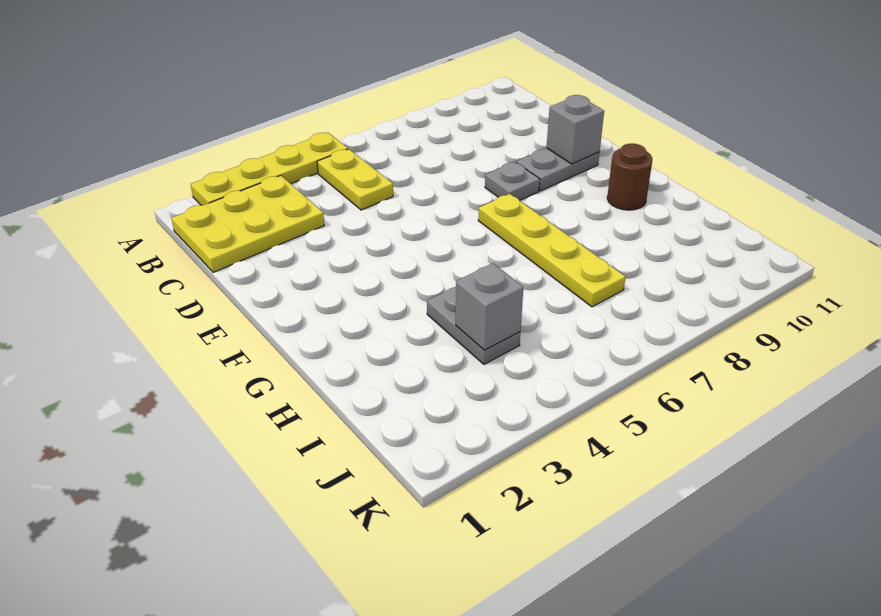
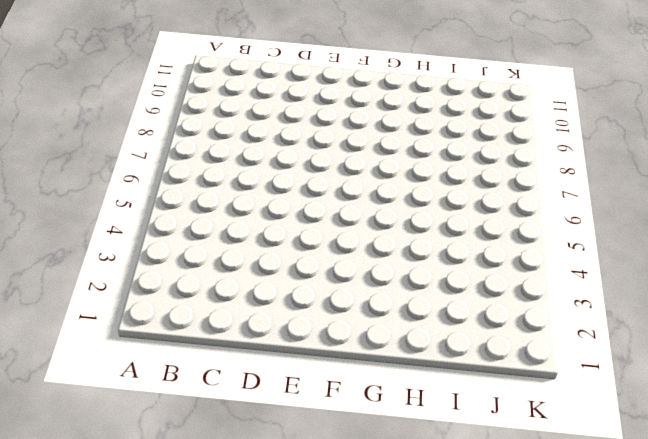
none -> yellow plate A2:A5 level 1
none -> yellow plate B1:C3 level 1

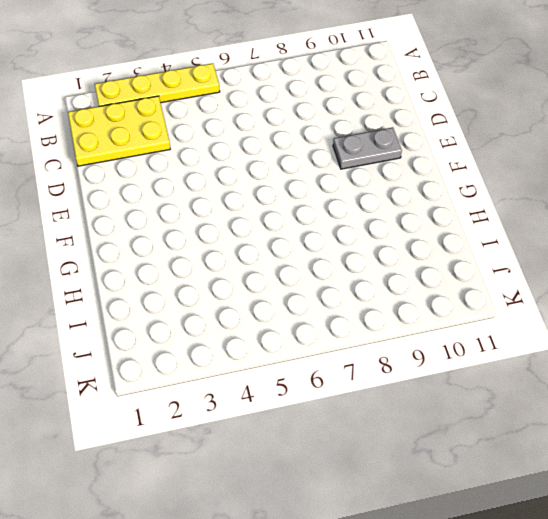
none -> yellow plate B5:C5 level 1
none -> grey plate E8 level 1

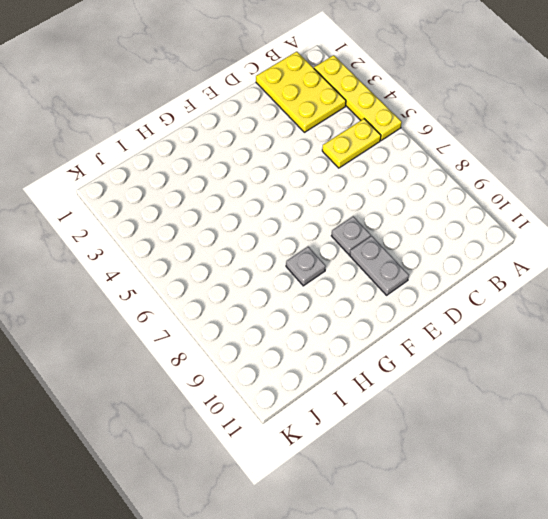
grey plate G8 level 1 -> none
none -> yellow plate F7:I7 level 1
none -> brown round brick G10 level 1

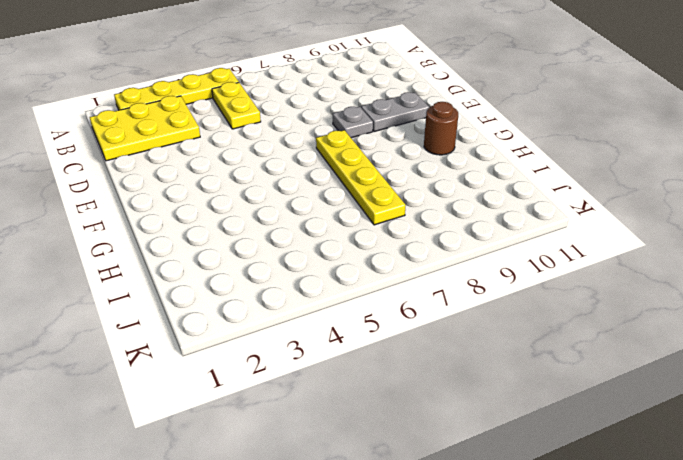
none -> grey plate H4:I4 level 1
none -> grey brick E10 level 2

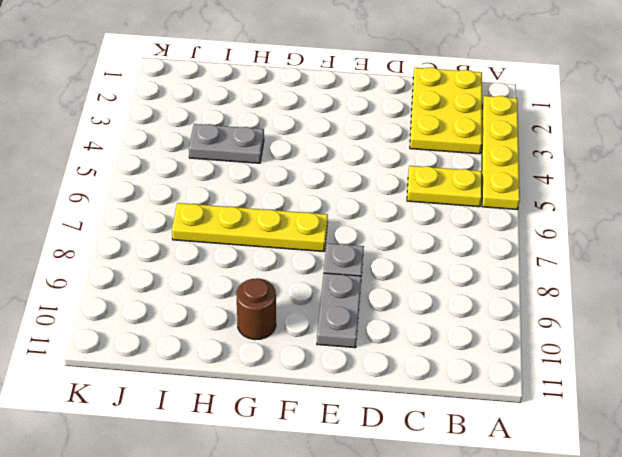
none -> grey brick E10 level 2
none -> grey brick I4 level 2

